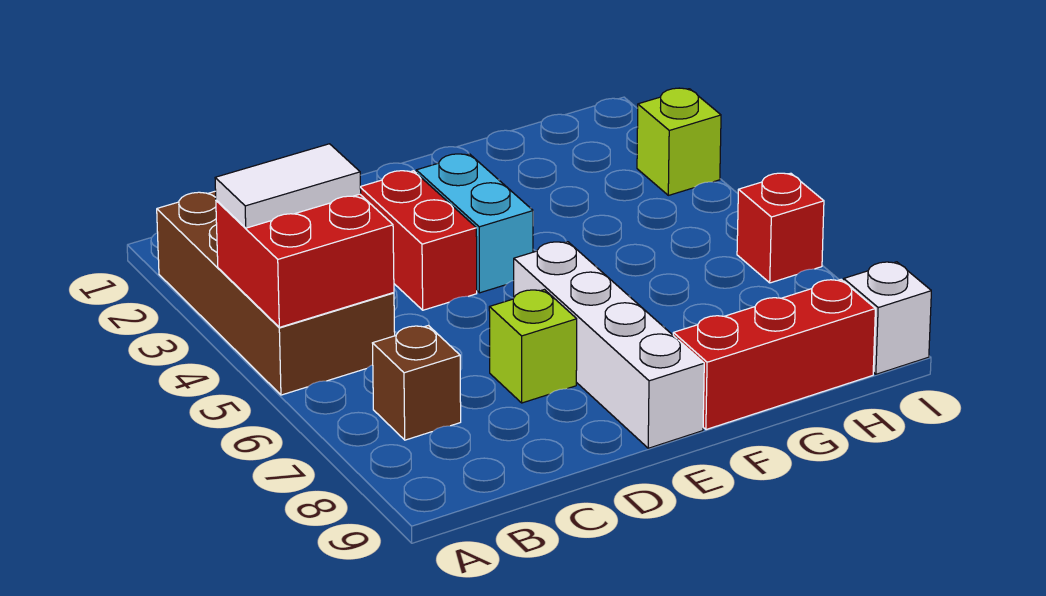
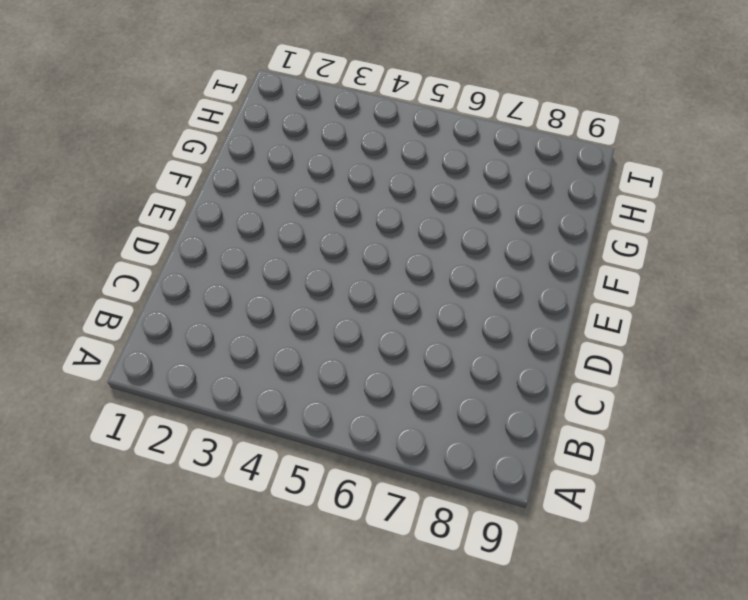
none -> brown brick A2:B5 level 1
none -> brown brick B7 level 1
none -> red brick D3:D4 level 1

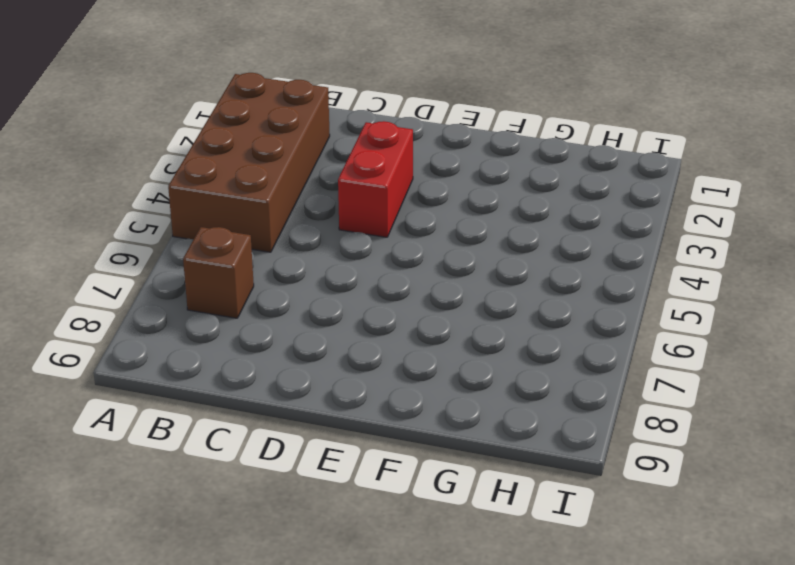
none -> lime brick D7 level 1
none -> cyan brick E3:E4 level 1
none -> white brick E6:E9 level 1

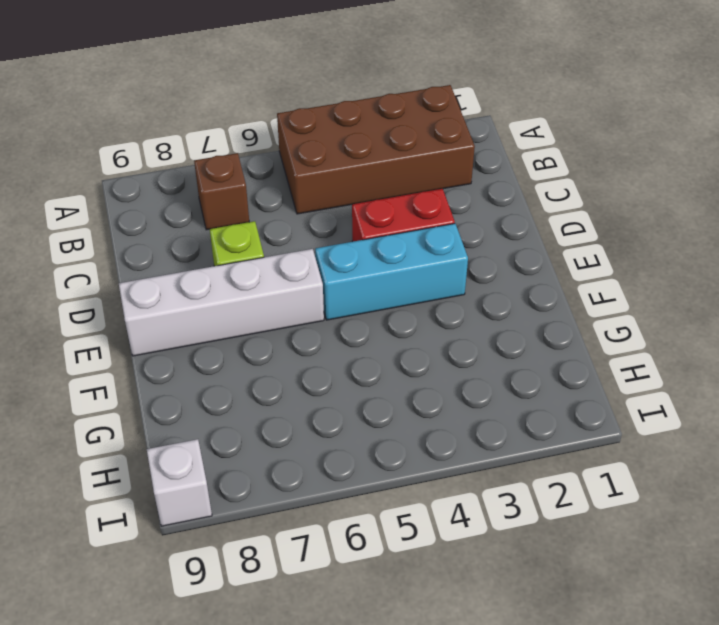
cyan brick E3:E5 level 1 -> cyan brick E3:E4 level 1
none -> red brick F9:H9 level 1
none -> lime brick I3 level 1
none -> red brick I6 level 1

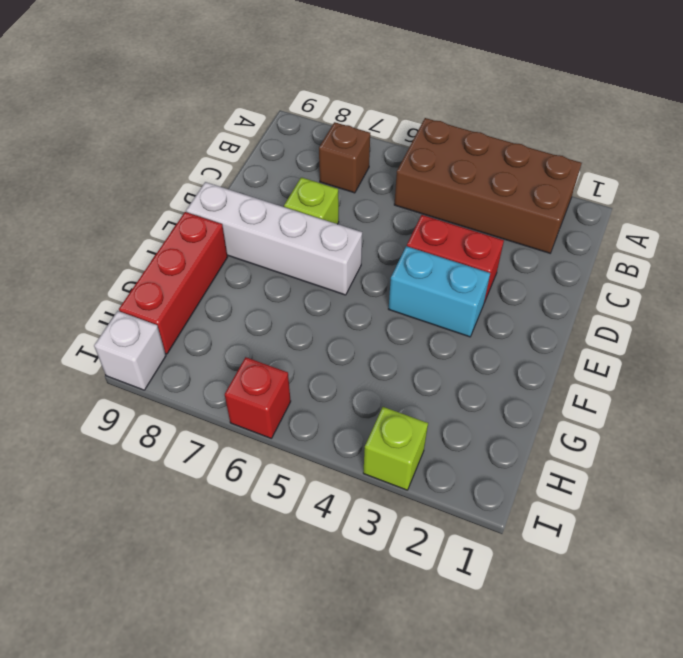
none -> red brick A4:B5 level 2
none -> white tile A4:B4 level 3

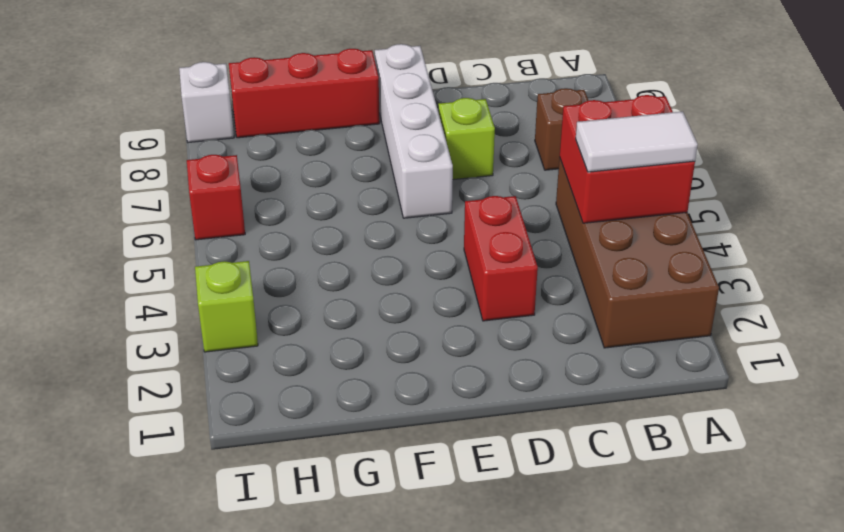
none -> cyan brick E3:E4 level 1

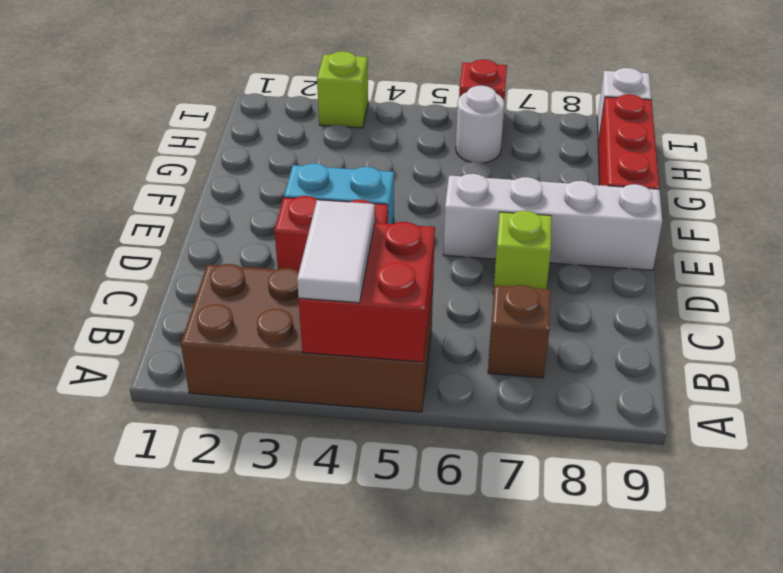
white round brick H6 level 1 -> none

